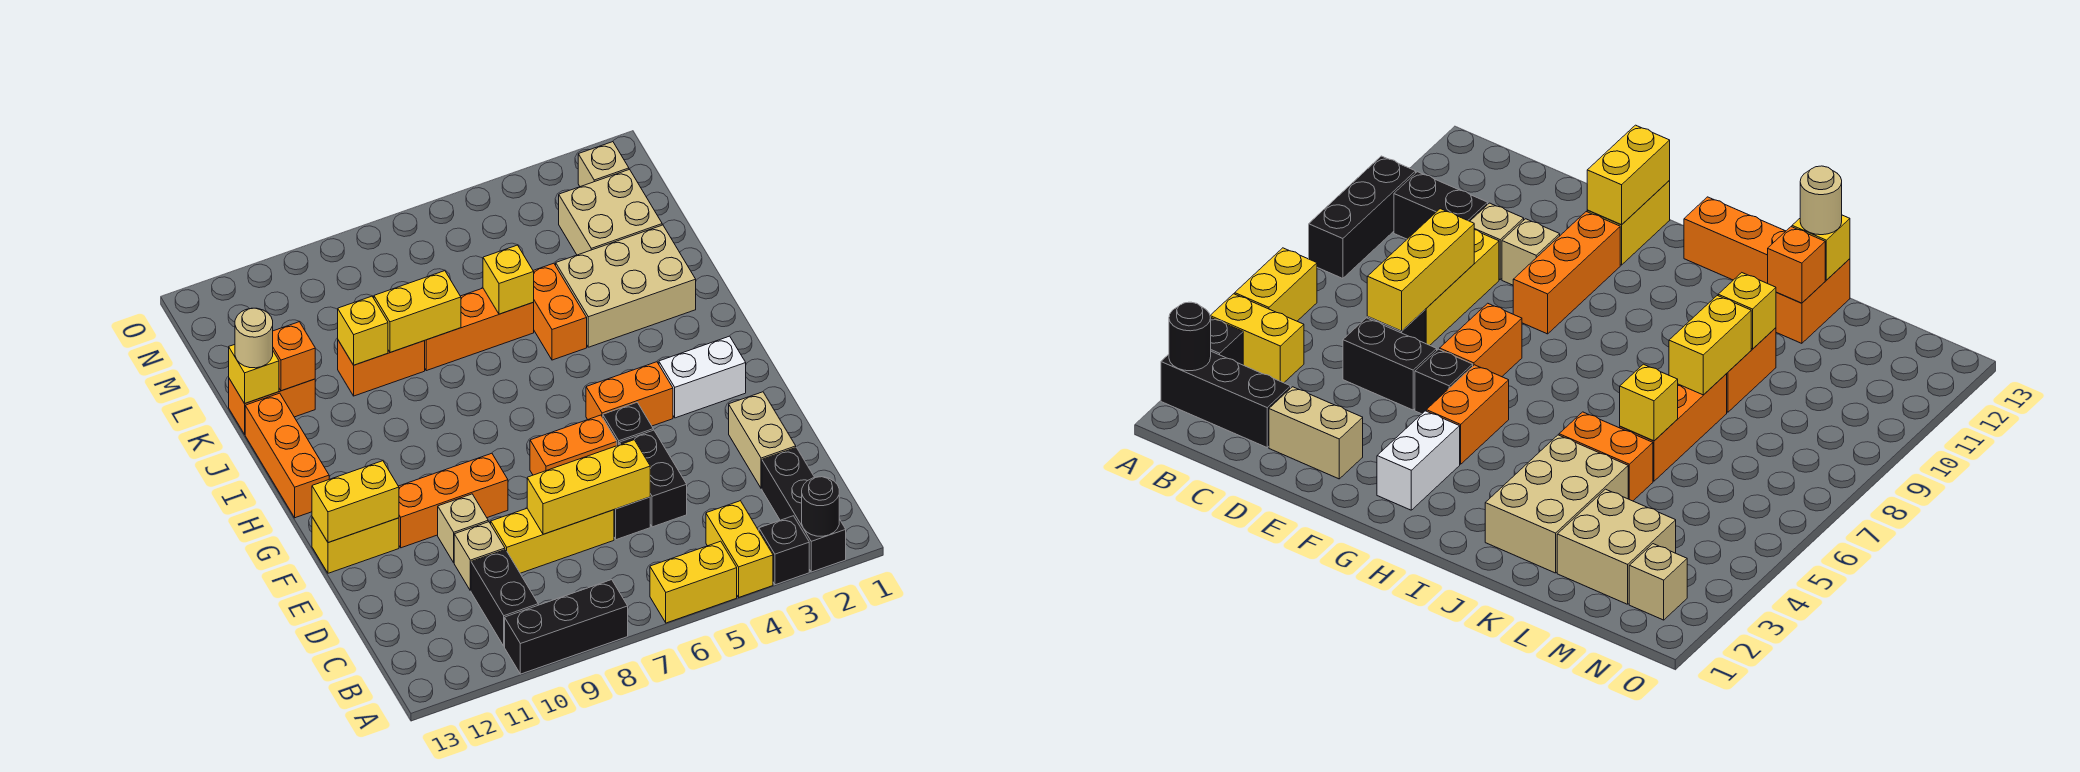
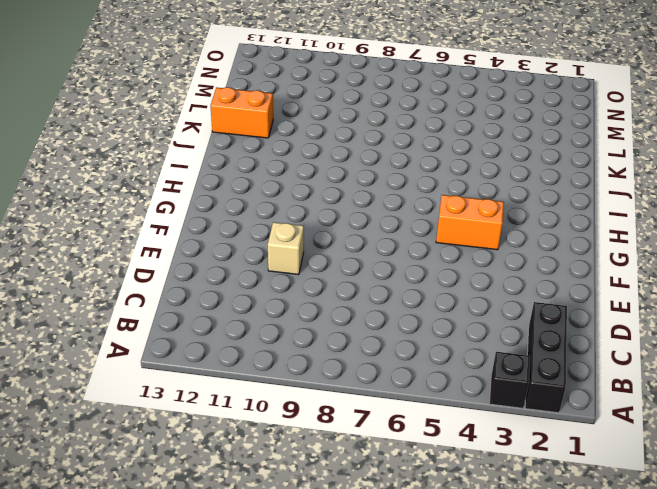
none -> yellow brick A4:B4 level 1
none -> yellow brick A5:A6 level 1
none -> black brick A8:A10 level 1
none -> black brick B10:C10 level 1

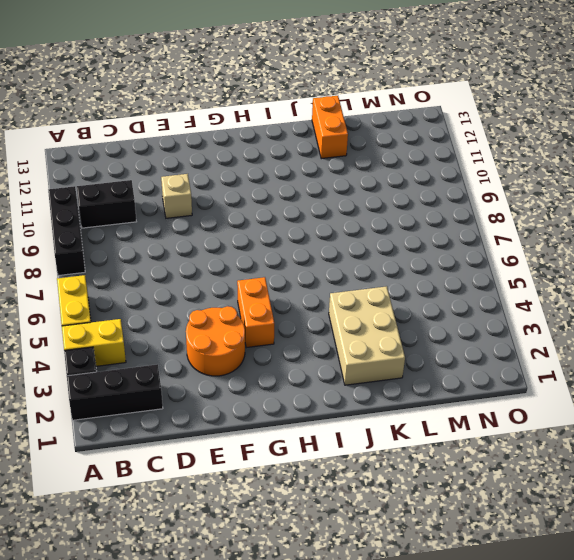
orange round brick E3:F4 level 1 -> none
none -> tan brick D2:E2 level 1
none -> black brick D5:E5 level 1
none -> black brick D6 level 1
none -> yellow brick D7:D9 level 1

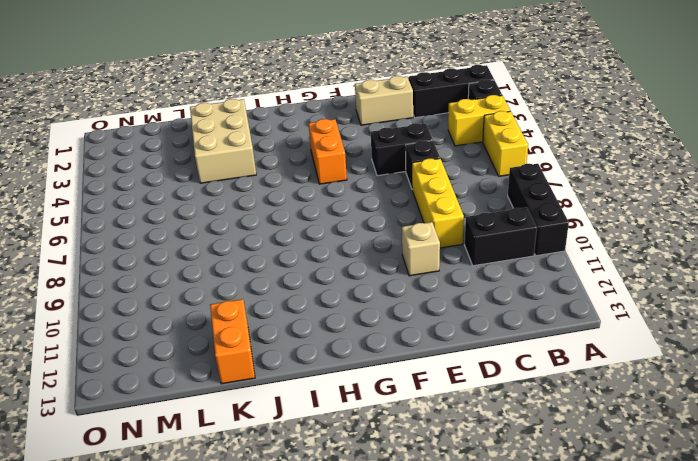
none -> tan brick D10 level 1
none -> black brick F5 level 1
none -> orange brick F6:F7 level 1
none -> orange brick F9:F11 level 1

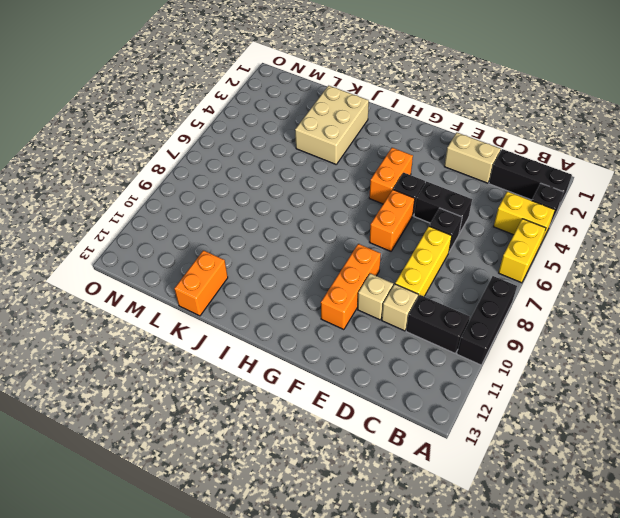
none -> yellow brick F12:F13 level 1
none -> white brick G2:G3 level 1
none -> orange brick H13:J13 level 1
none -> orange brick J5:K5 level 1

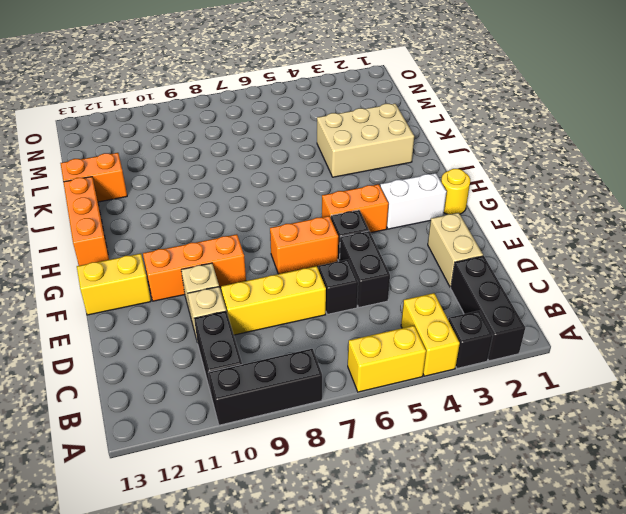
yellow round brick G1 level 1 -> none
none -> orange brick J5:K5 level 1
none -> orange brick K6:K8 level 1
none -> orange brick K9:K10 level 1
none -> tan brick L2:M3 level 1

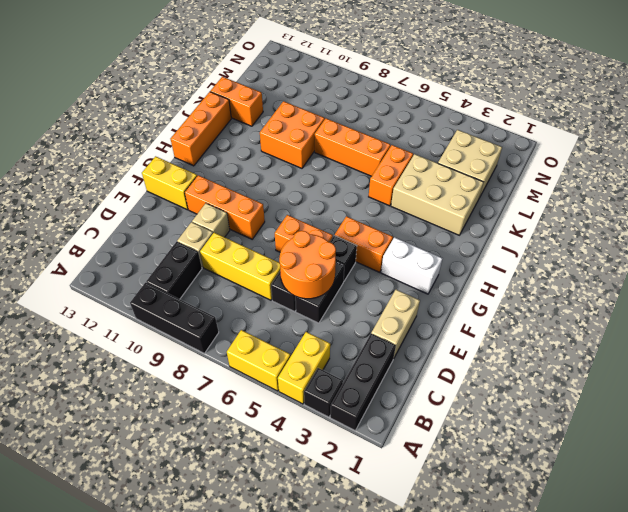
orange round brick D5:E6 level 2 -> yellow brick D6:D8 level 2
orange brick J9:K10 level 1 -> orange brick K9:K10 level 1
none -> tan brick N2 level 1
none -> black round brick A2 level 2
none -> yellow brick F12:F13 level 2
none -> yellow brick K6 level 2

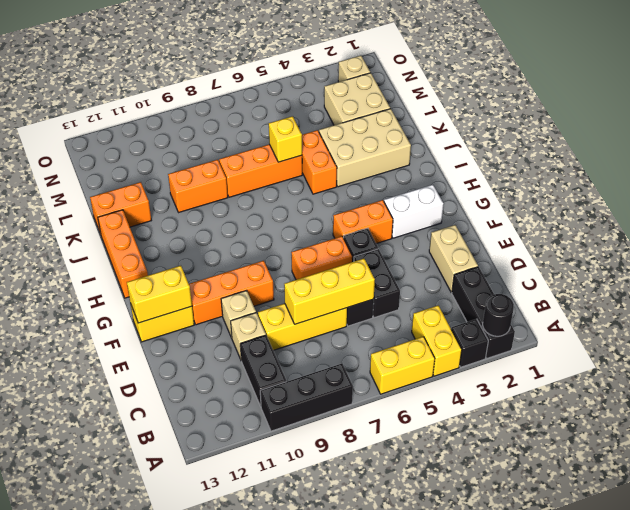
none -> yellow brick K8:K9 level 2
none -> yellow brick K10 level 2
none -> orange brick K12 level 2
none -> yellow brick K13 level 2

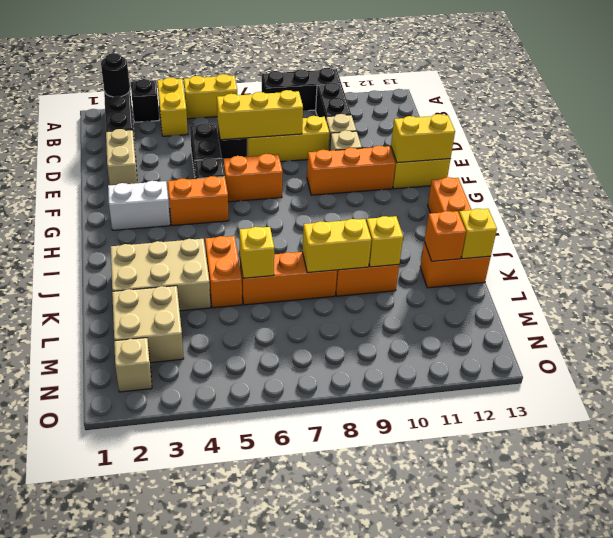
none -> tan round brick K13 level 3

